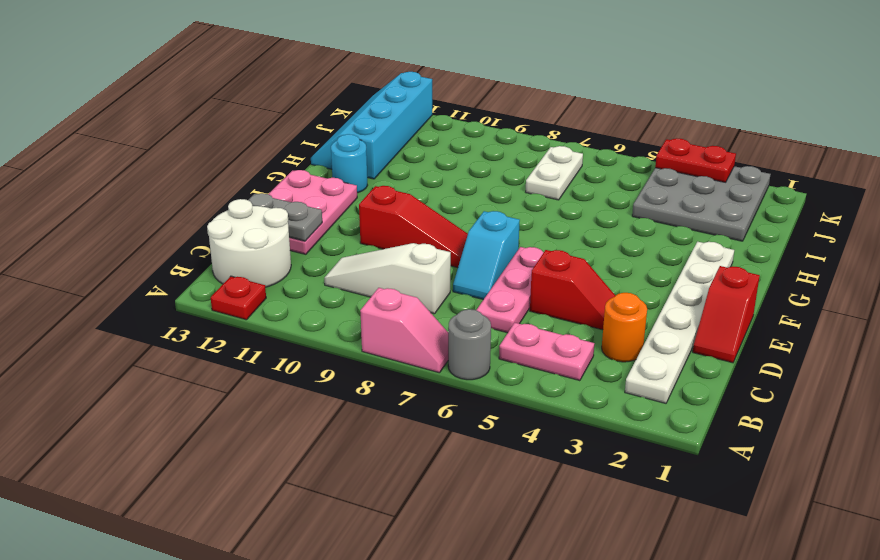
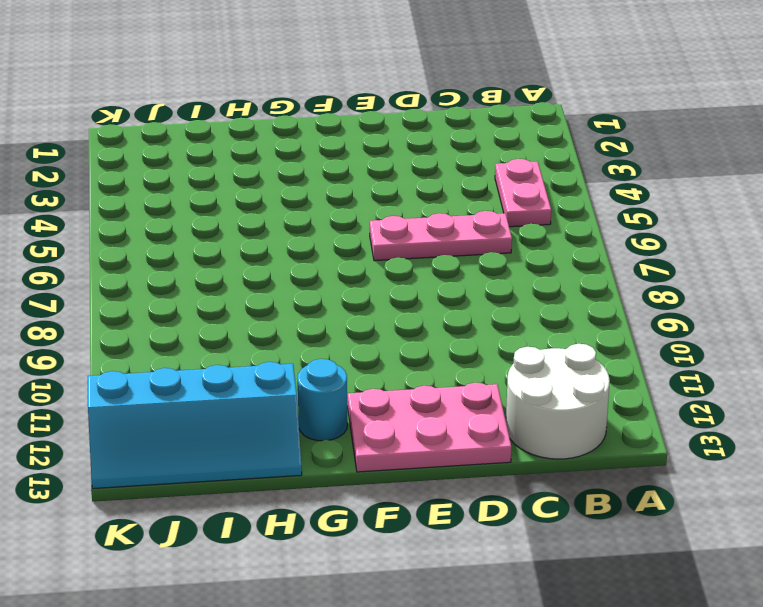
none -> grey round brick A6 level 1
none -> pink slope A7:A8 level 1 top 8
none -> red plate A12 level 1

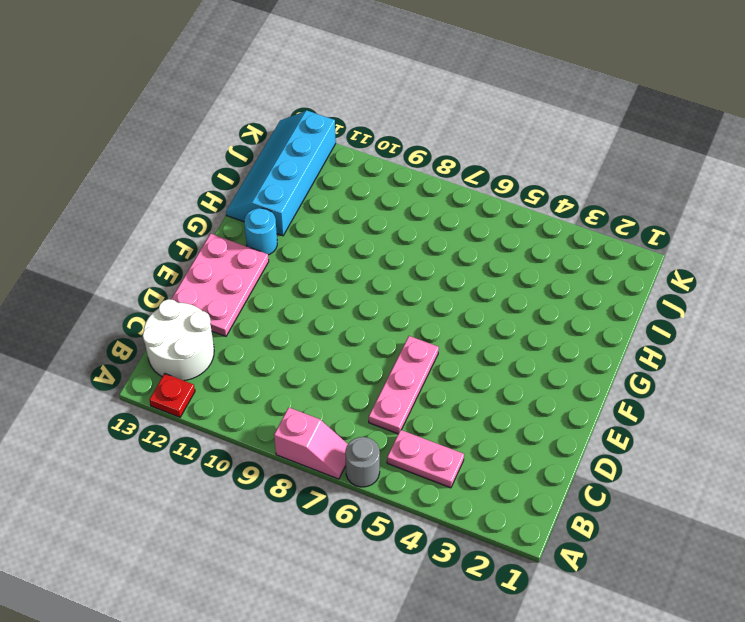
none -> white plate B2:G2 level 1
none -> orange round brick C3 level 1
none -> white slope C8:C10 level 1 top 8

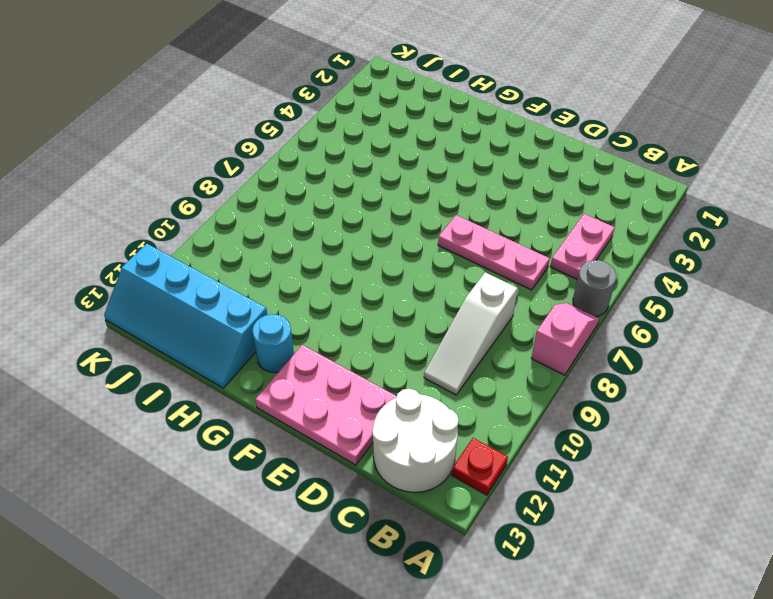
none -> white plate B2:G2 level 1
none -> orange round brick C3 level 1
none -> red slope D1:E1 level 1 top E

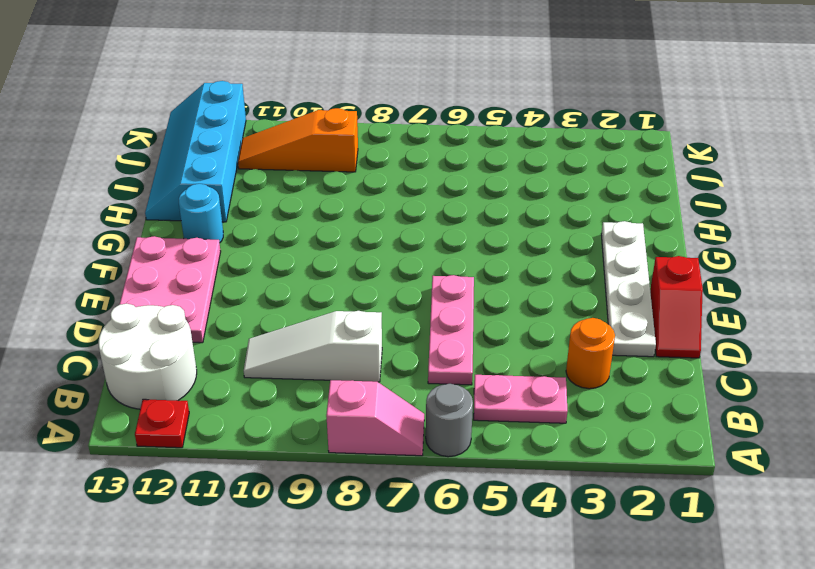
white plate D2:G2 level 1 -> white plate B2:G2 level 1
orange slope J9:J11 level 1 top 9 -> none
none -> red slope D4:D5 level 1 top 5
none -> cyan slope D7:E7 level 1 top E
none -> red slope E8:E10 level 1 top 10

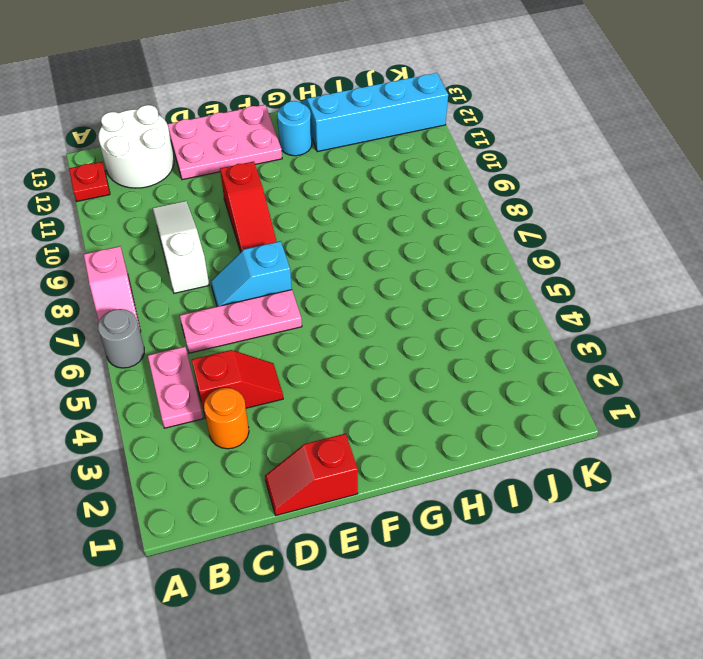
red slope C4:D4 level 1 top C -> red slope D4:D5 level 1 top 5
none -> white plate B2:G2 level 1
none -> grey plate I2:K4 level 1
none -> white plate I7:J7 level 1

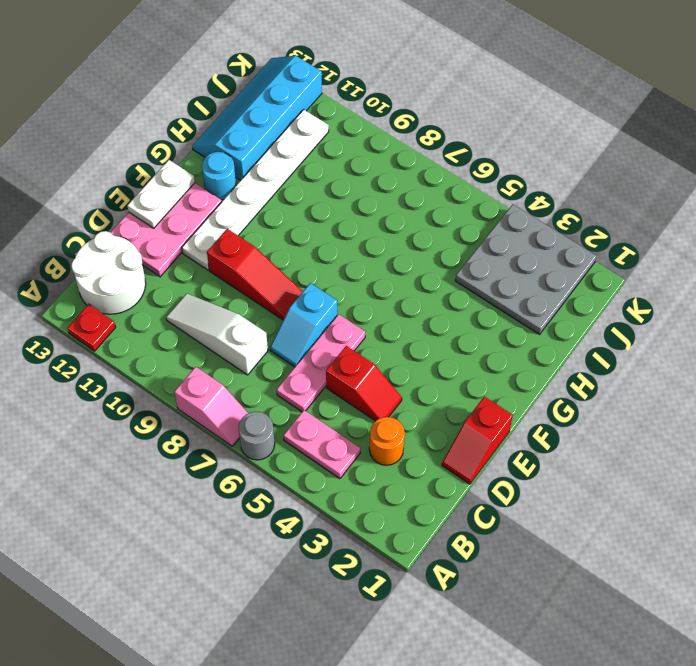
white plate E11:J11 level 1 -> white plate B2:G2 level 1
white plate E13:F13 level 2 -> white plate I7:J7 level 1
none -> grey plate D12:D13 level 2
none -> red plate K3:K4 level 2

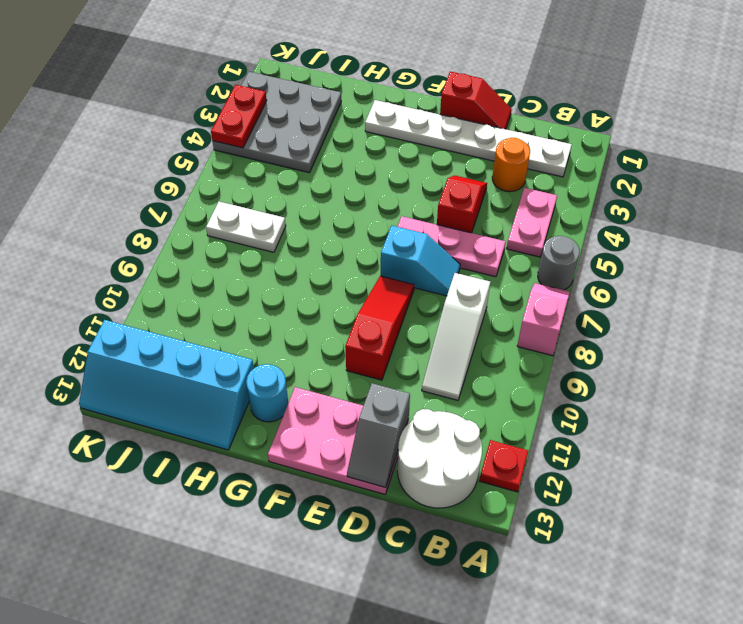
grey slope D12:D13 level 2 top 12 -> grey plate D12:D13 level 2

